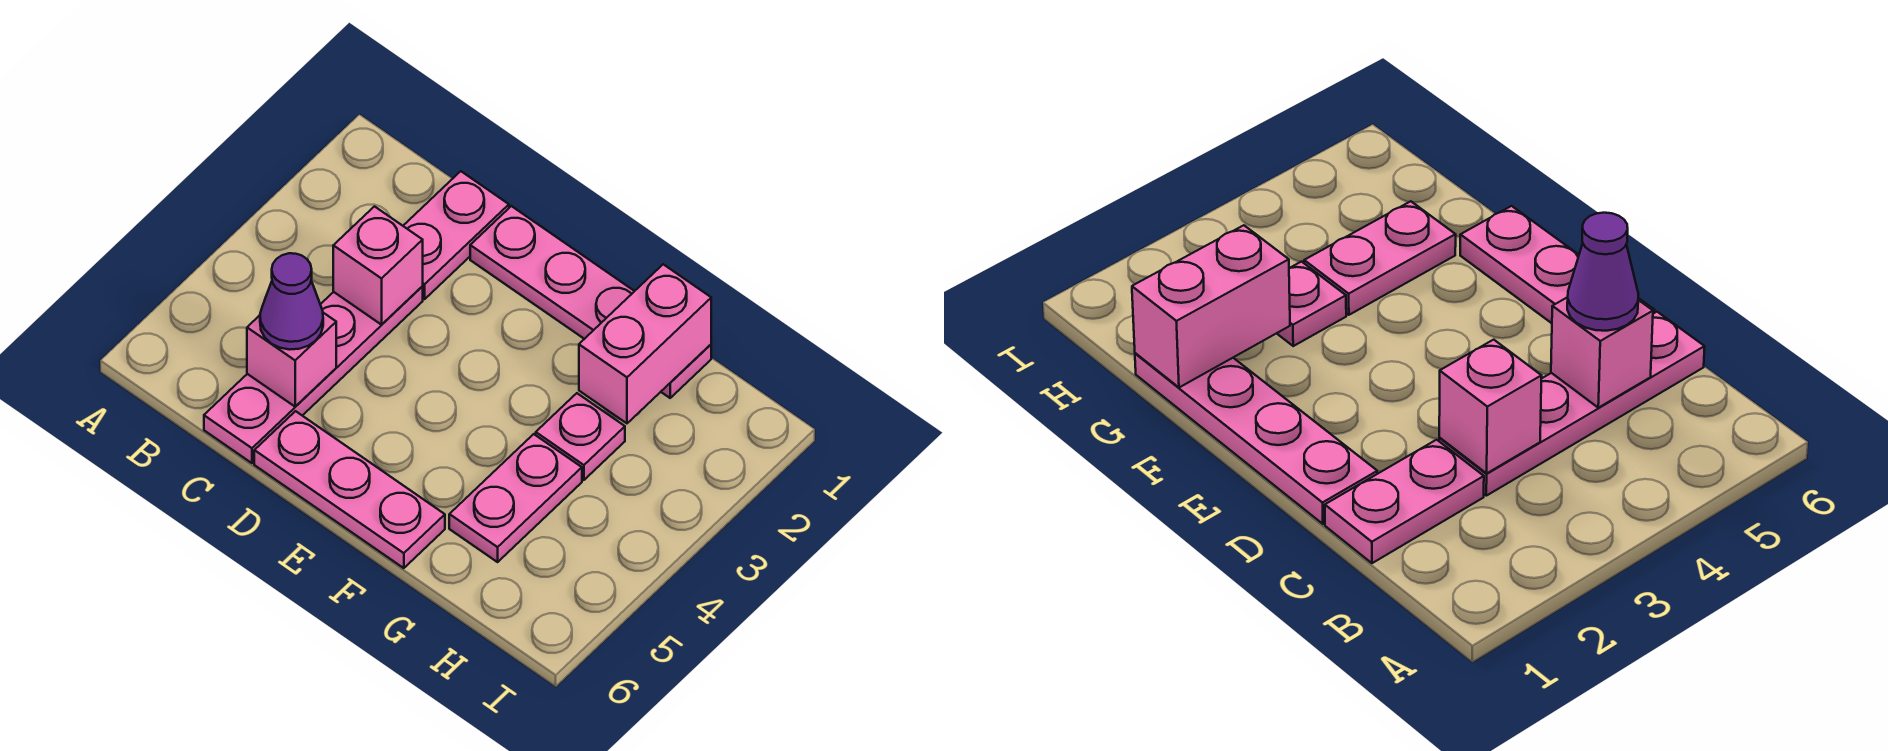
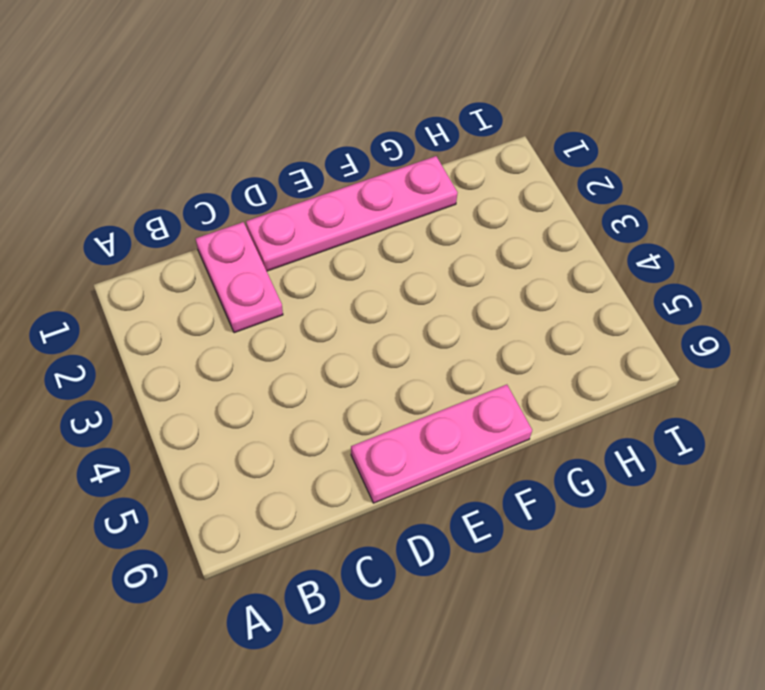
none -> pink plate C3:C6 level 1
none -> pink plate G3 level 1

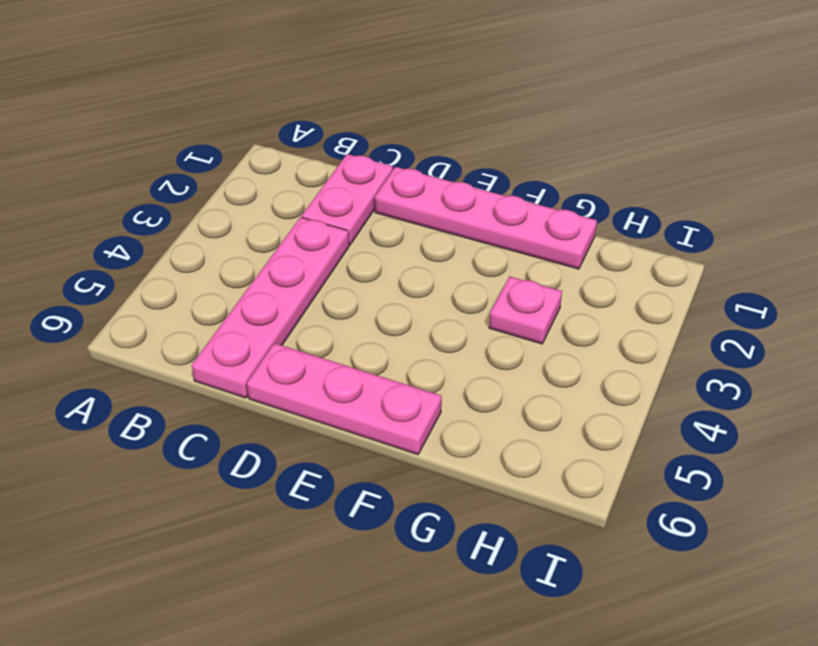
none -> pink plate G4:G5 level 1
none -> pink brick C3 level 2

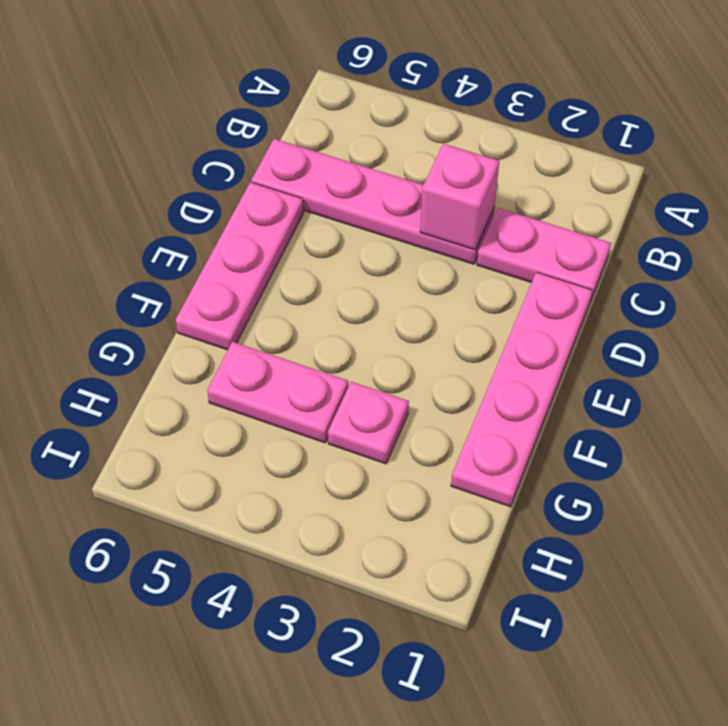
none -> pink brick C5 level 2
none -> pink brick G1:G2 level 2

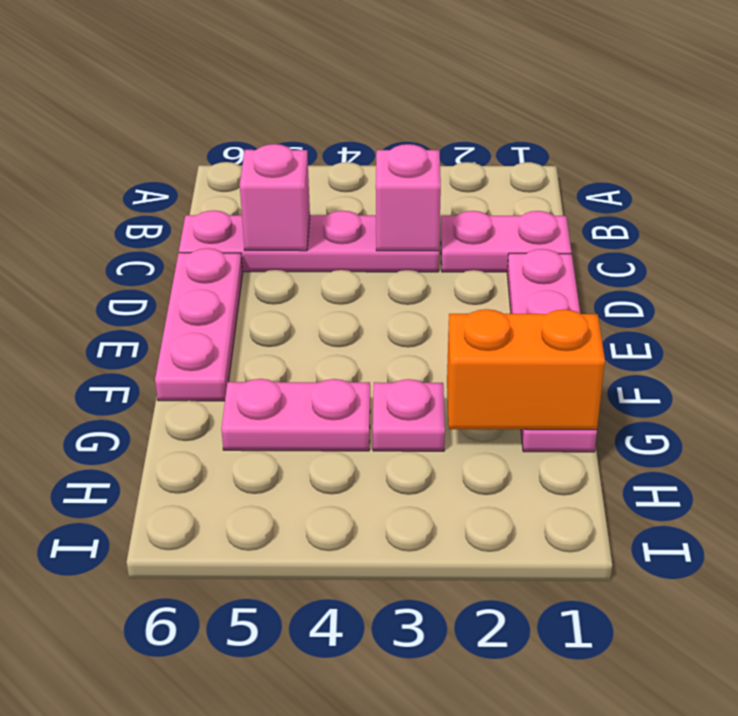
orange brick G1:G2 level 2 -> pink brick G1:G2 level 2
none -> purple cone C5 level 3

